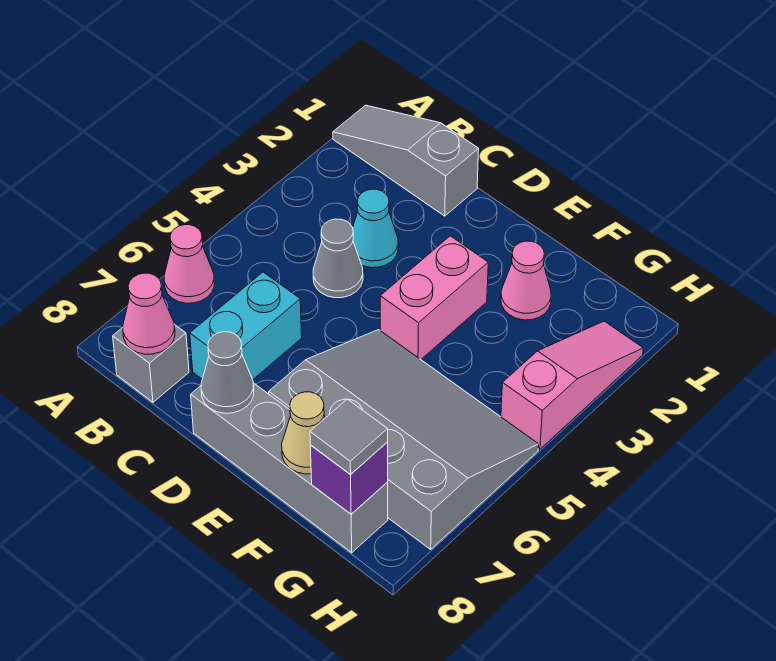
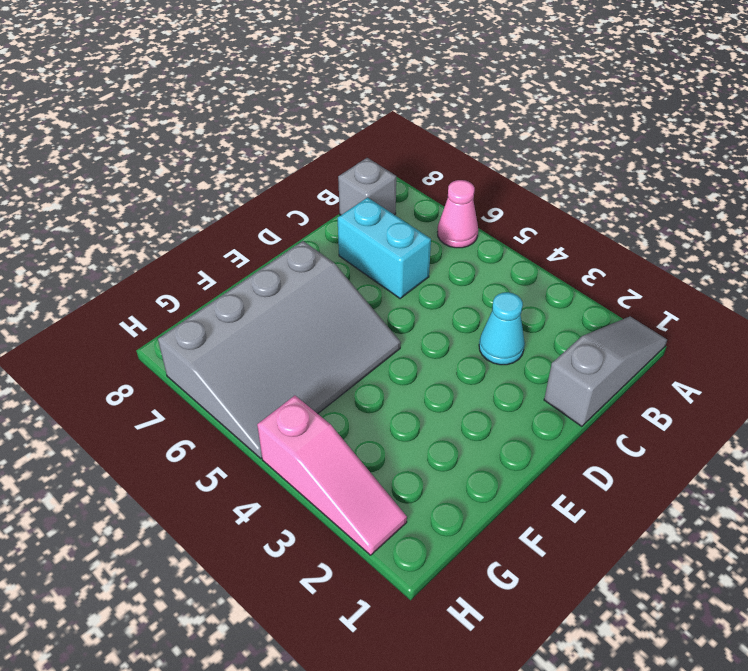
none -> grey cone C4 level 1
none -> grey brick D8:G8 level 1
none -> pink brick E3:E4 level 1

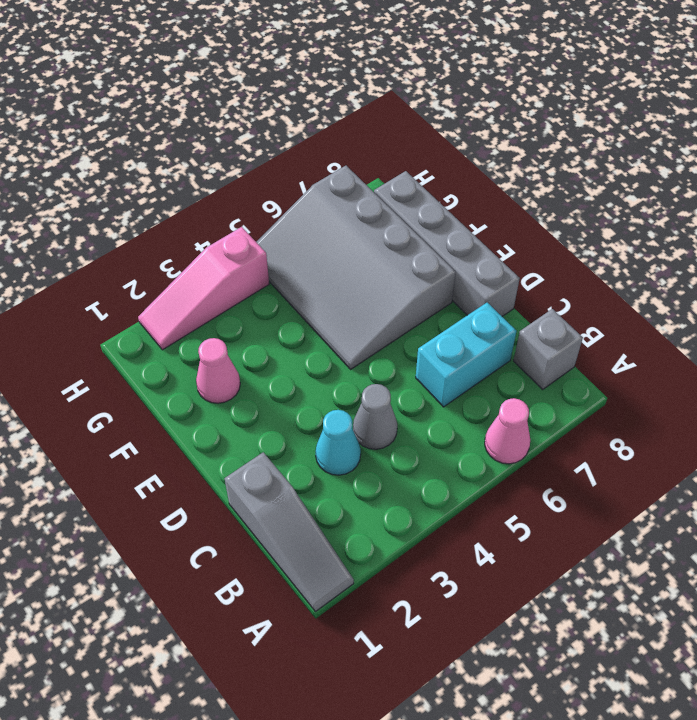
none -> pink brick E3:E4 level 1
none -> pink cone B8 level 2
none -> grey cone D8 level 2

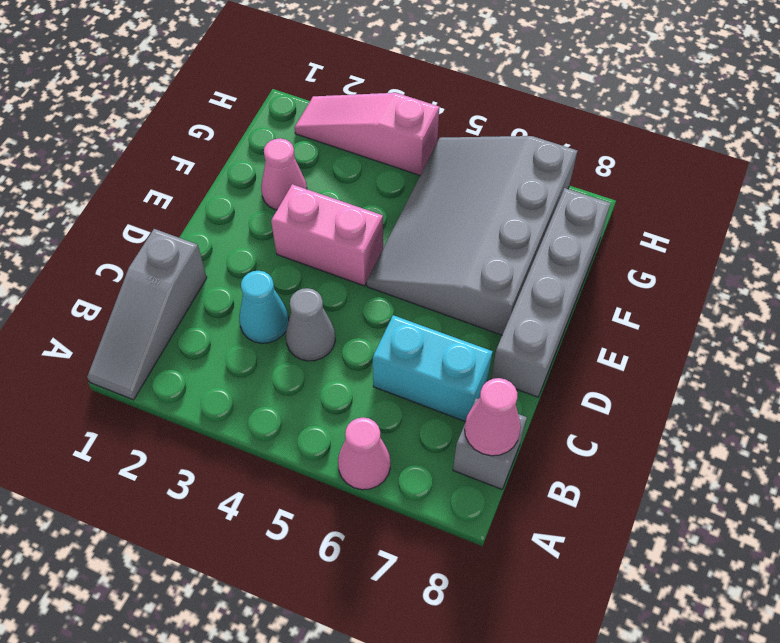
none -> grey cone D8 level 2
none -> tan cone F8 level 2
none -> purple brick G8 level 2

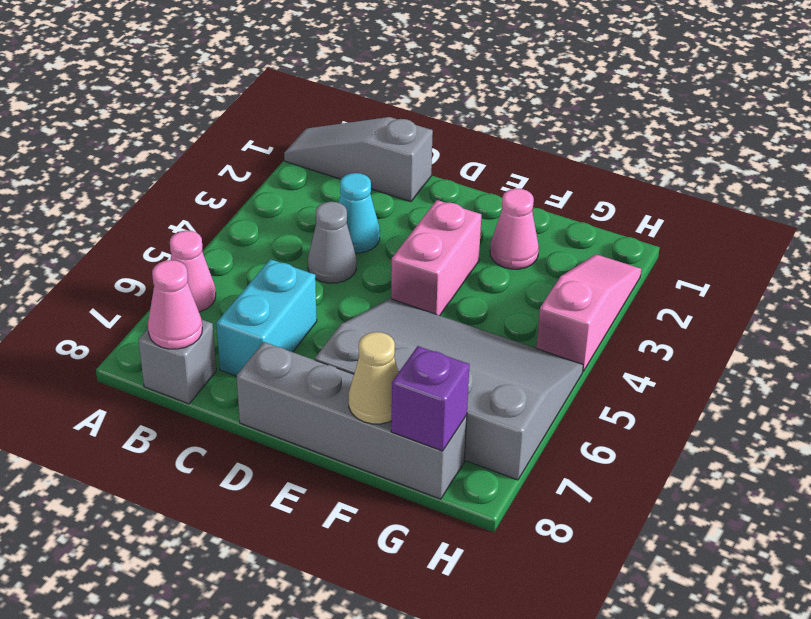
none -> grey cone D8 level 2
none -> grey tile G8 level 3

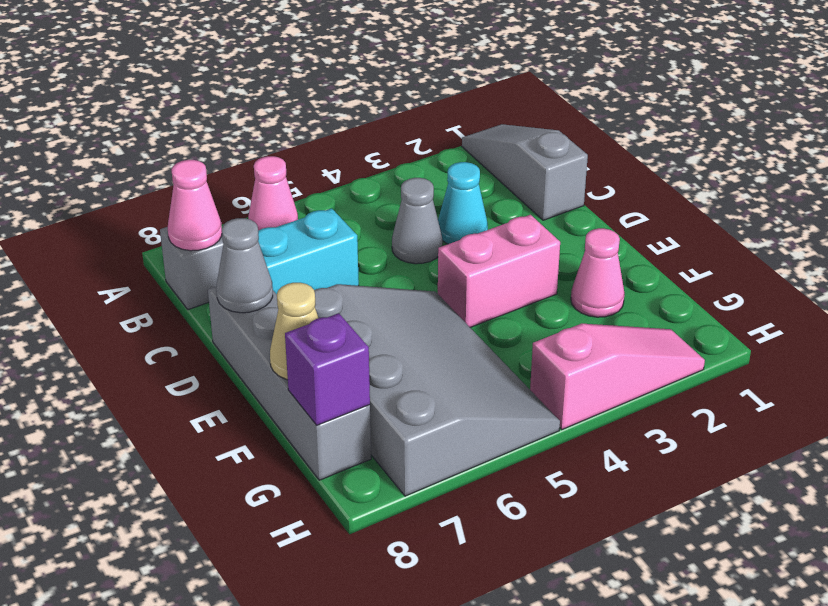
none -> grey tile G8 level 3

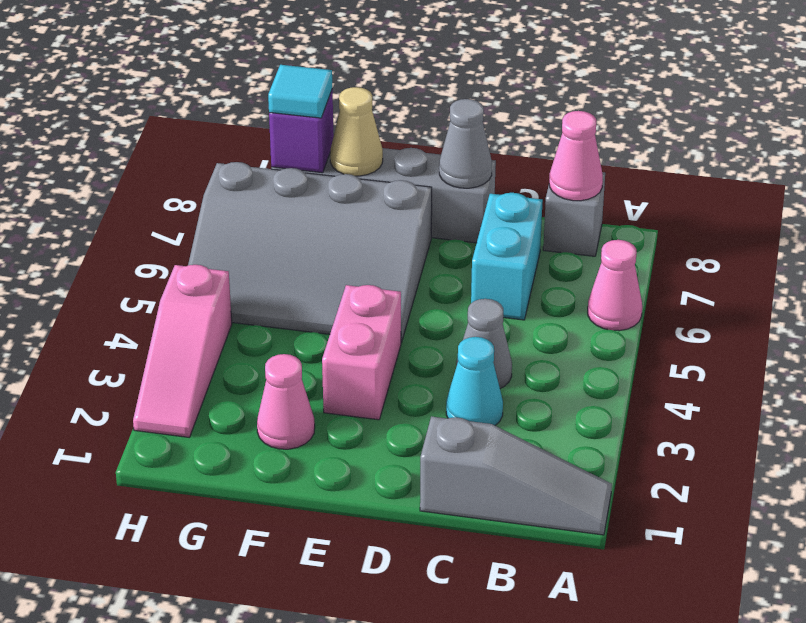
cyan tile G8 level 3 -> grey tile G8 level 3

